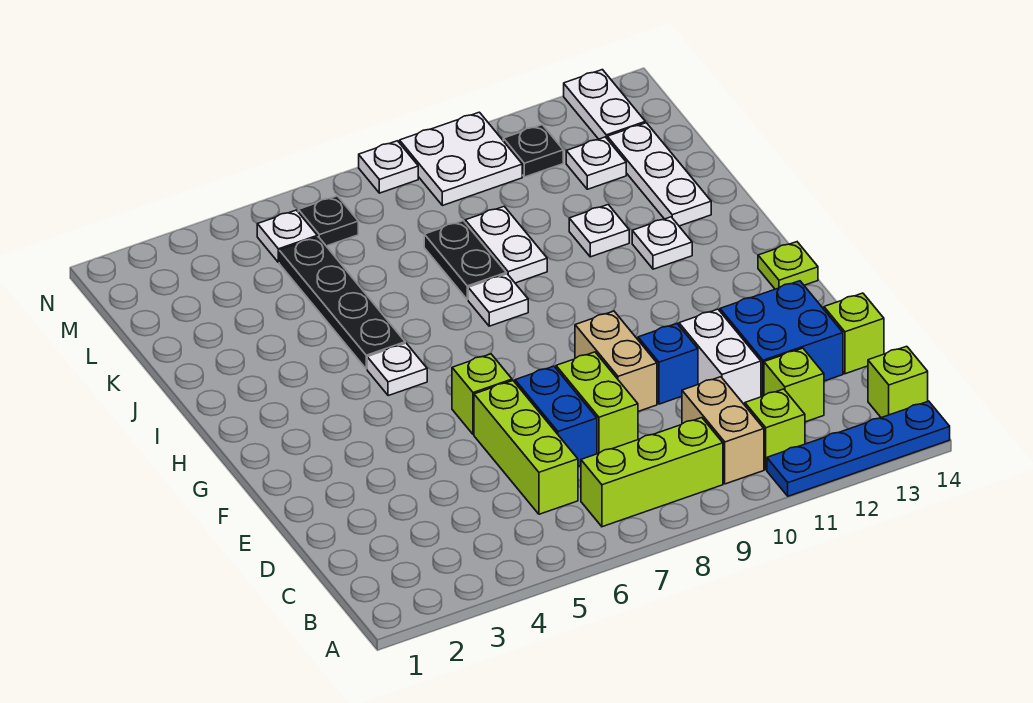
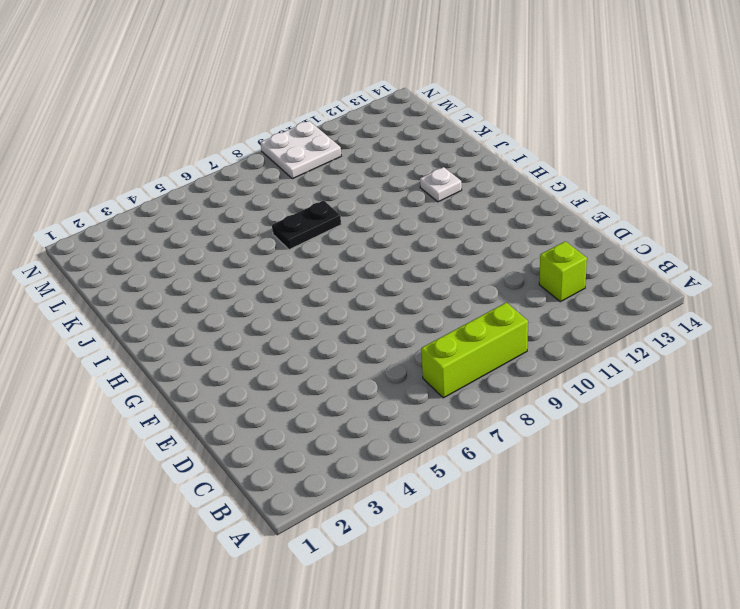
black plate J7:J8 level 1 -> black plate J8:K8 level 1
none -> blue plate A11:A14 level 1
none -> tan brick B10:C10 level 1
none -> lime brick B11 level 1
none -> lime brick B14 level 1

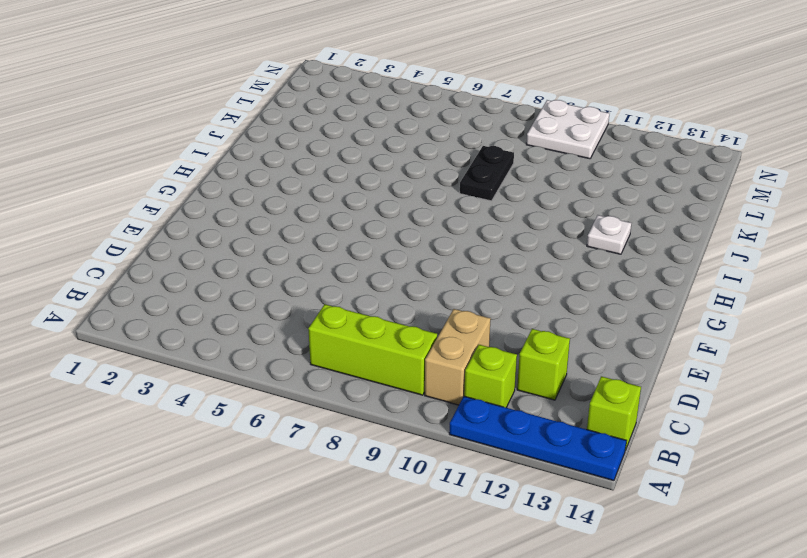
none -> lime brick C6:E6 level 1
none -> blue brick D7:E7 level 1
none -> lime brick D8:E8 level 1
none -> white brick D11:E11 level 1

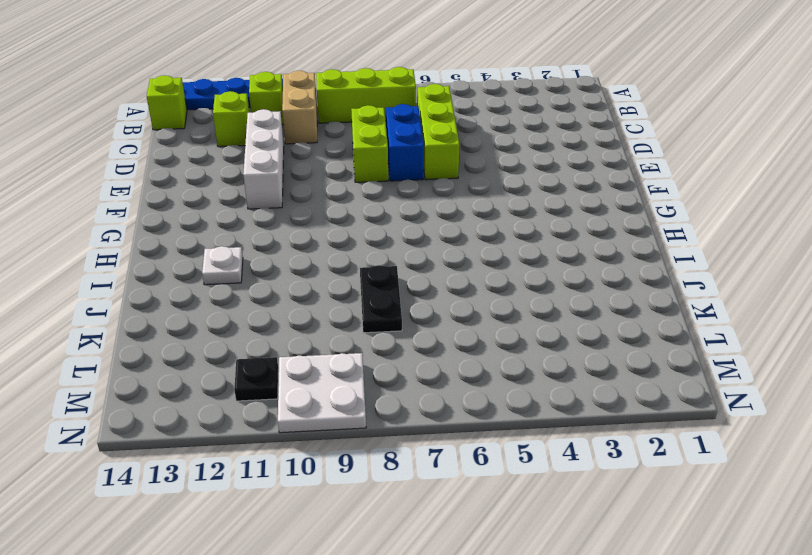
white brick D11:F11 level 1 -> white brick D11:E11 level 1
none -> blue brick D12:E13 level 1
none -> lime brick D14 level 1
none -> tan brick E9:F9 level 1
none -> blue brick E10 level 1

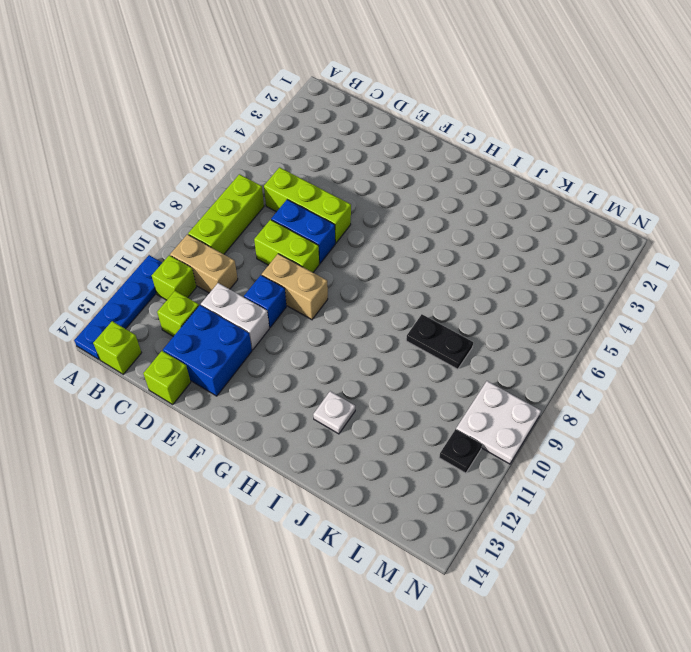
none -> lime brick F6 level 1
none -> lime plate G14 level 1
none -> white plate H5 level 1
none -> black plate I5:L5 level 1

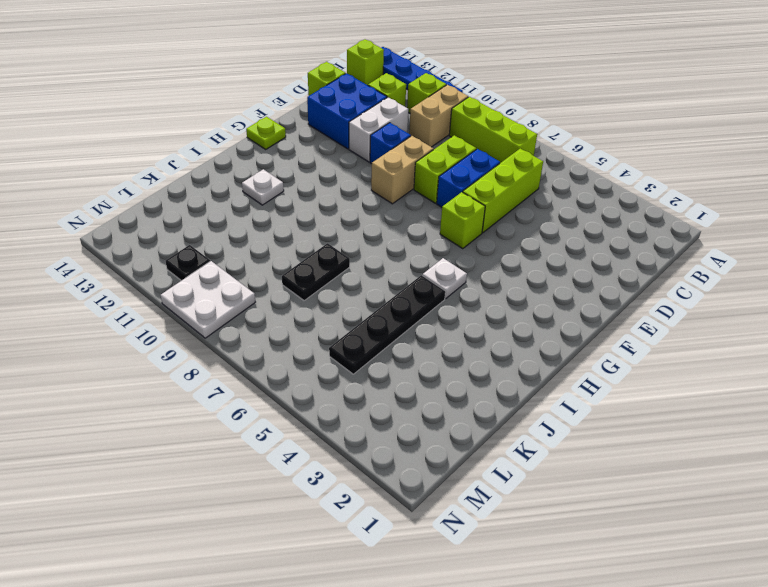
none -> white plate I8 level 1
none -> white plate J9:K9 level 1
none -> white plate J11 level 1
none -> white plate J13:L13 level 1

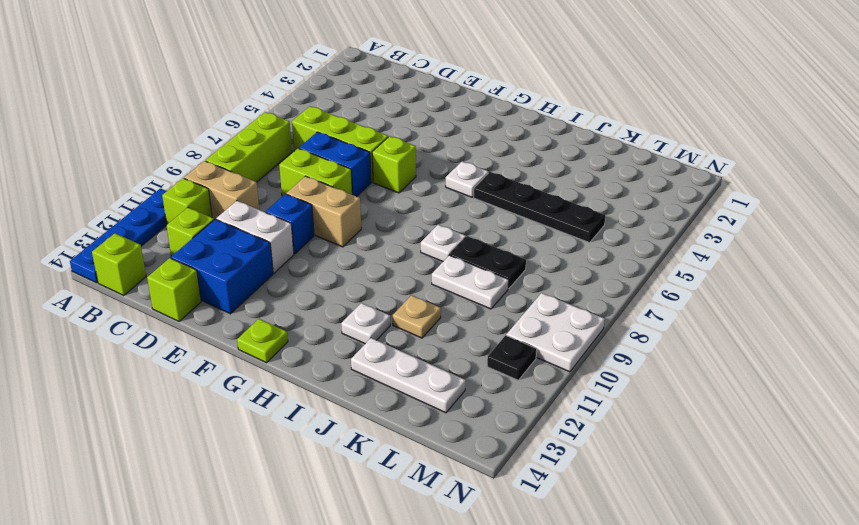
tan plate J11 level 1 -> white plate J11 level 1
none -> white plate L12 level 1
none -> white plate M5 level 1
none -> black plate M6 level 1
none -> white plate M13:N13 level 1

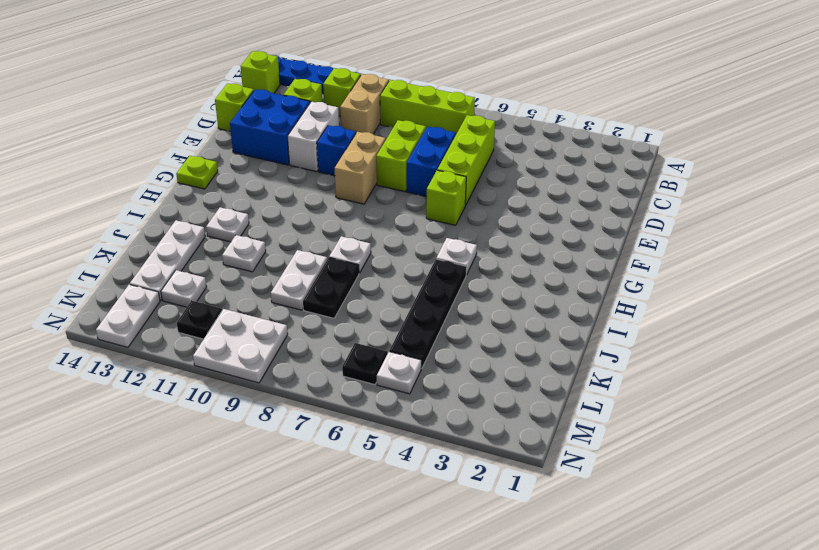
none -> white plate N8 level 1

